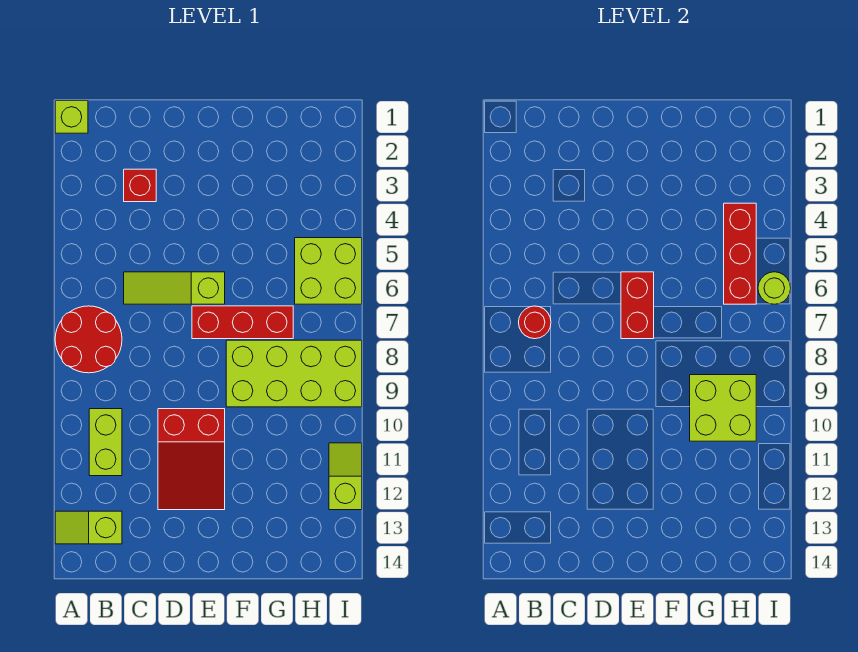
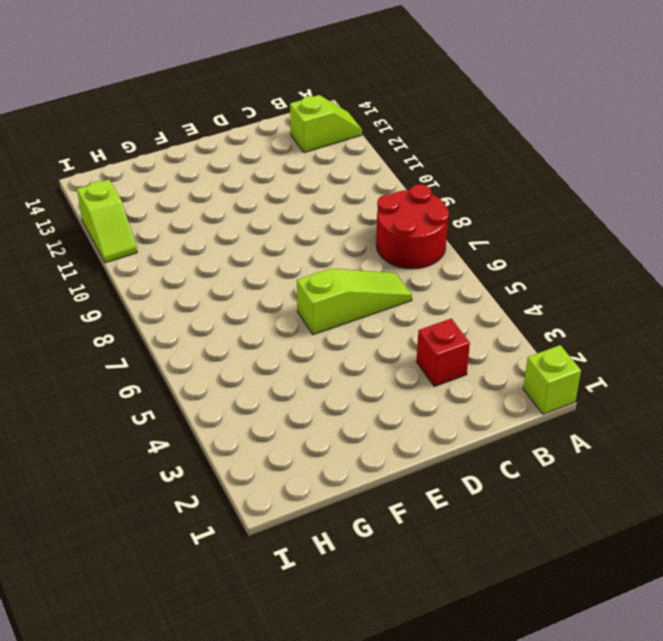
none -> lime brick B10:B11 level 1
none -> red slope D10:E12 level 1 top 10
none -> red brick E7:G7 level 1

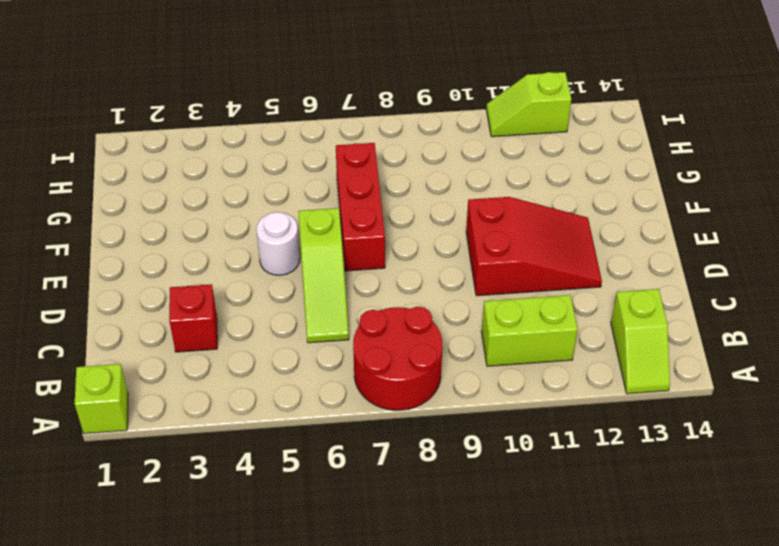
white round brick E5 level 1 -> none
none -> lime brick F8:I9 level 1
none -> lime brick H5:I6 level 1
none -> red round brick B7 level 2

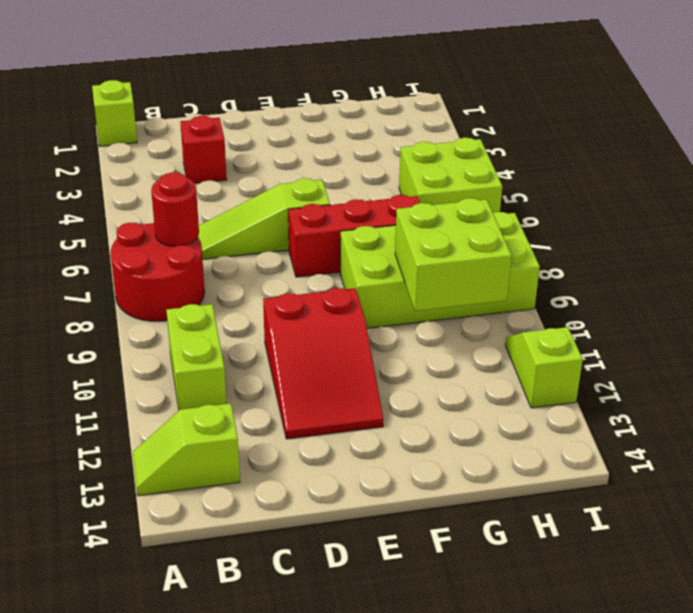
none -> red brick E6:E7 level 2
none -> red brick H4:H6 level 2
none -> lime round brick I6 level 2

